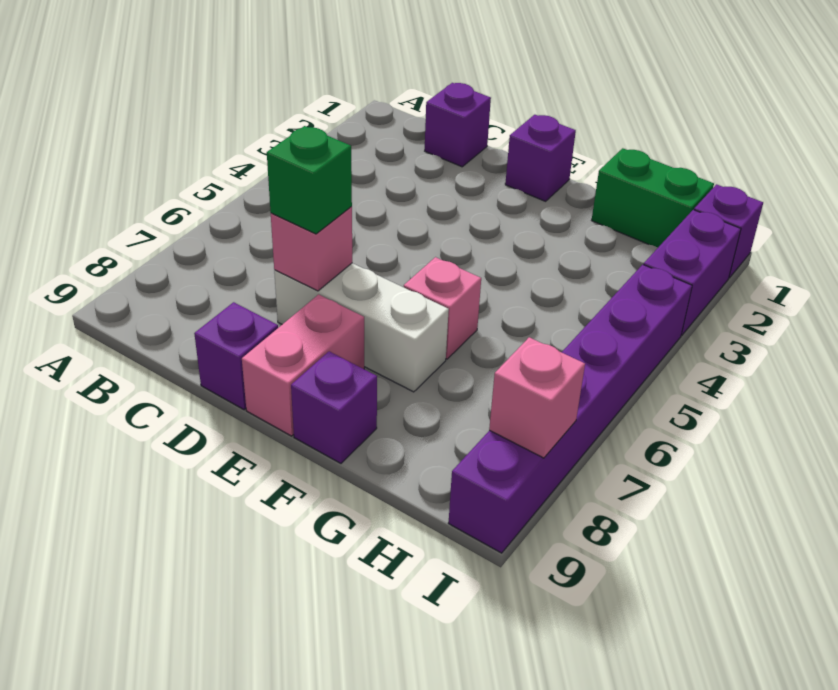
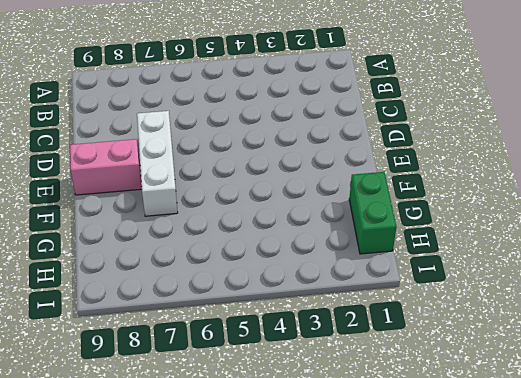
none -> purple brick C1 level 1
none -> purple brick D9 level 1
none -> purple brick E1 level 1

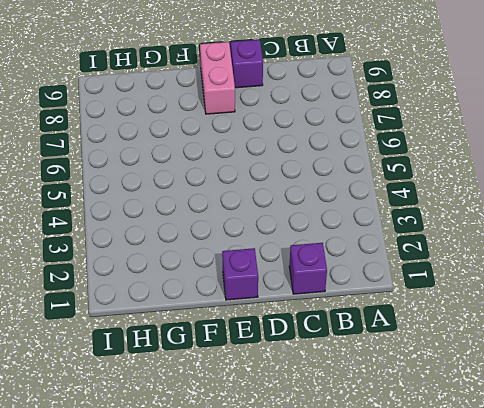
none -> white brick D7:F7 level 1
none -> pink brick F6 level 1
none -> purple brick F9 level 1

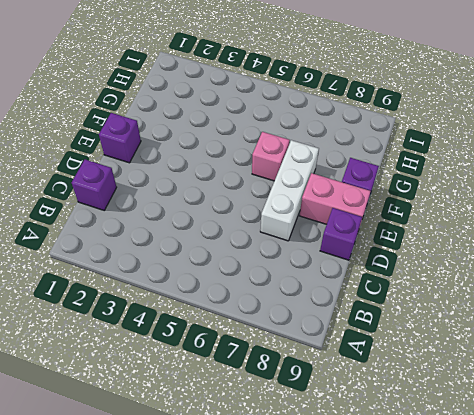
none -> green brick G1:H1 level 1
none -> purple brick I1 level 1
none -> purple brick I2:I3 level 1

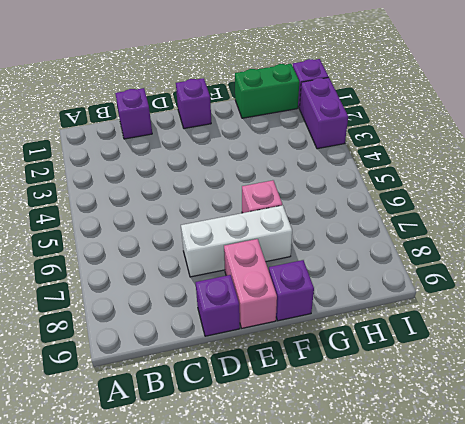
none -> purple brick I4:I9 level 1
none -> pink brick D7 level 2
none -> pink brick I8 level 2

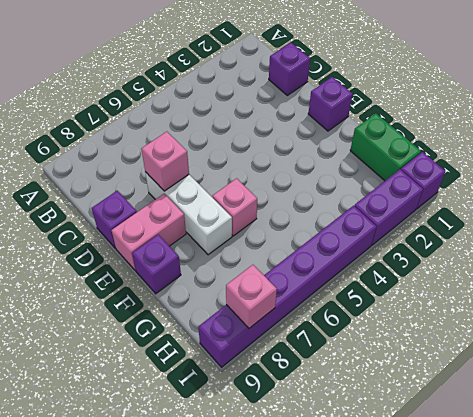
none -> green brick D7 level 3

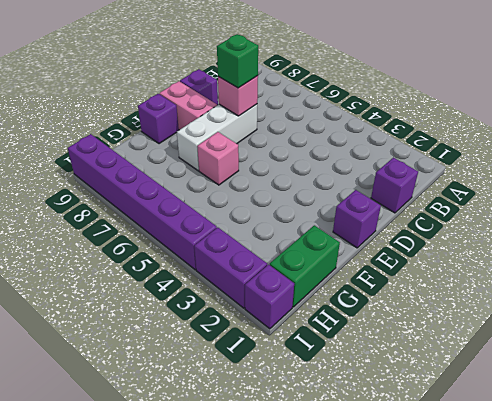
none -> pink brick I8 level 2

